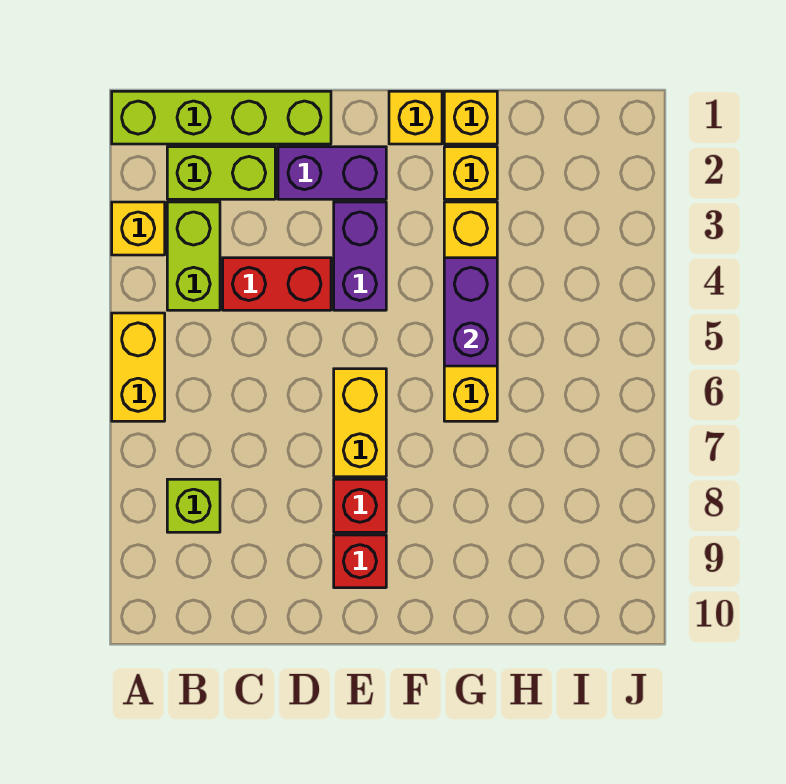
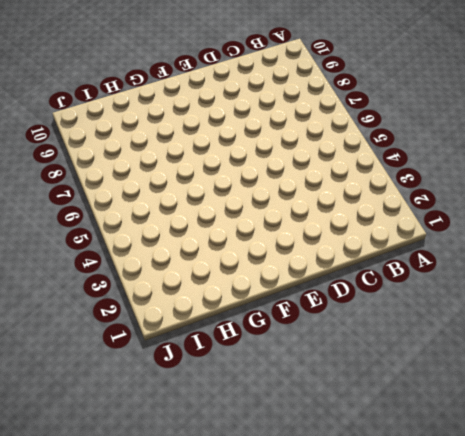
none -> lime brick A1:D1 level 1
none -> yellow brick A3 level 1
none -> yellow brick A5:A6 level 1

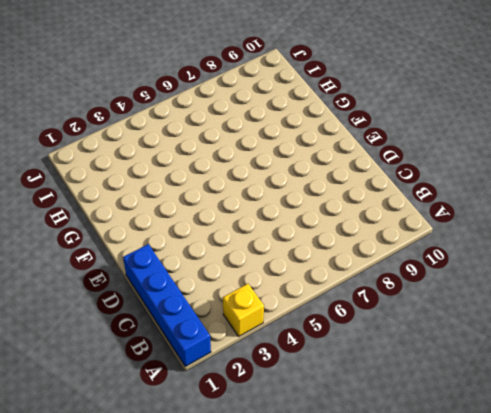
blue brick A1:D1 level 1 -> lime brick A1:D1 level 1
none -> yellow brick A5:A6 level 1
none -> lime brick B2:C2 level 1
none -> lime brick B3:B4 level 1

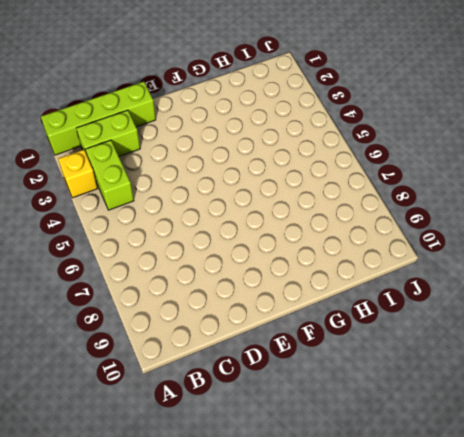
none -> yellow brick A5:A6 level 1
none -> lime brick B8 level 1
none -> red brick C4:D4 level 1

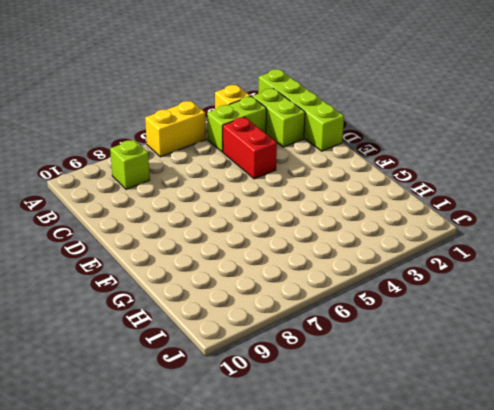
none -> purple brick D2:E2 level 1
none -> purple brick E3:E4 level 1
none -> yellow brick E6:E7 level 1

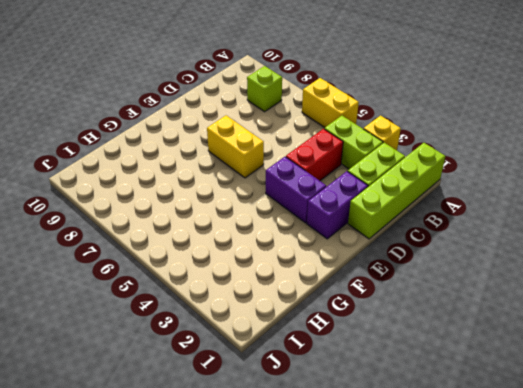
none -> red brick E8 level 1
none -> red brick E9 level 1
none -> yellow brick F1 level 1

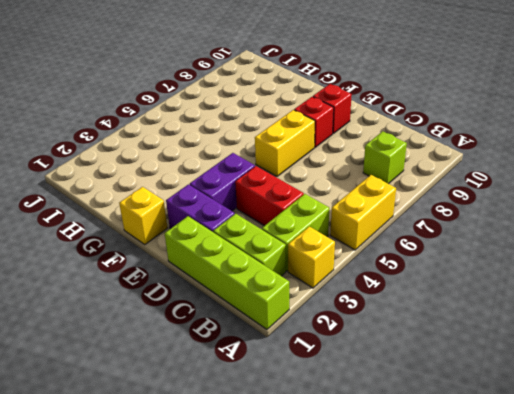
none -> yellow brick G1 level 1
none -> yellow brick G2 level 1
none -> yellow brick G3:G6 level 1

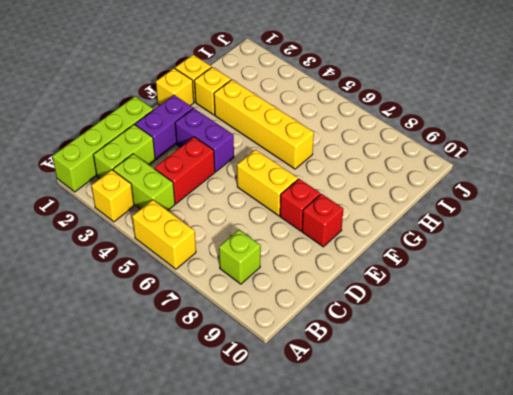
none -> purple brick G4:G5 level 2

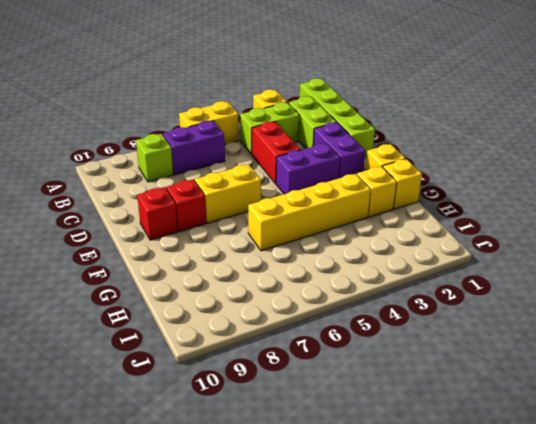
purple brick B6:B7 level 1 -> purple brick G4:G5 level 2

